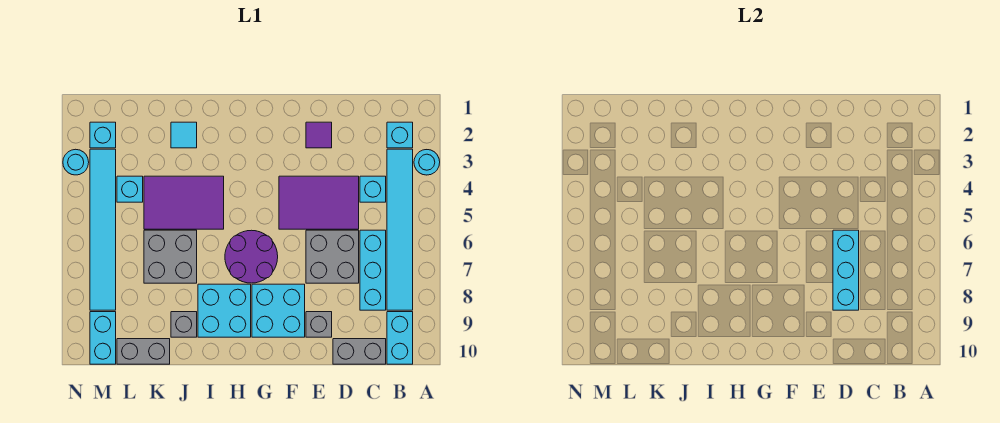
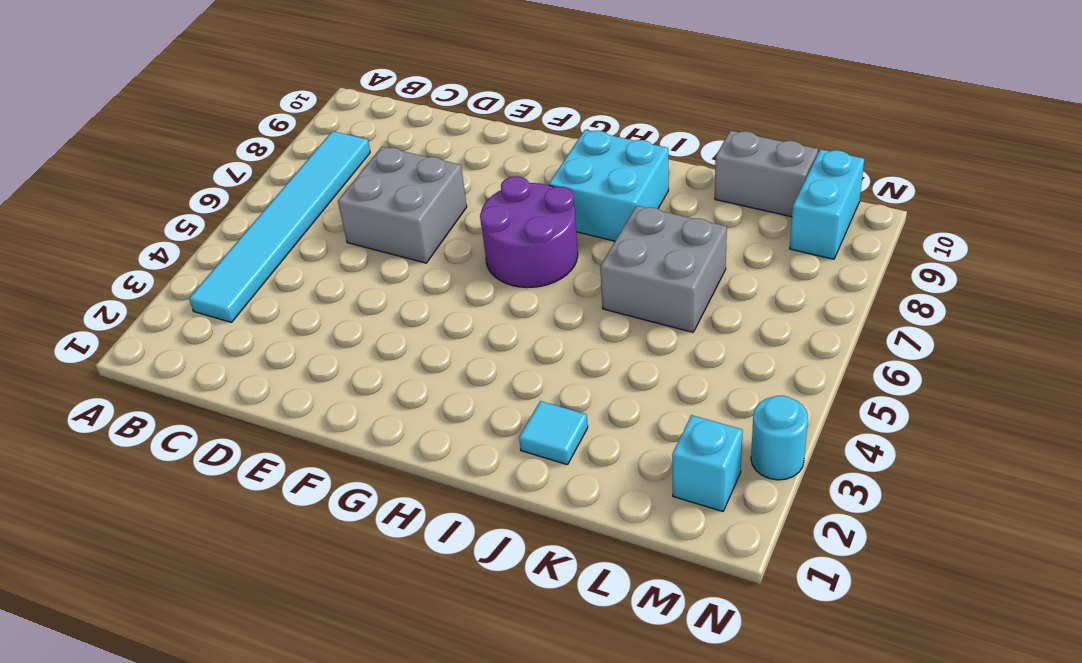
none -> cyan round brick A3 level 1
none -> cyan brick B2 level 1
none -> cyan brick B9:B10 level 1

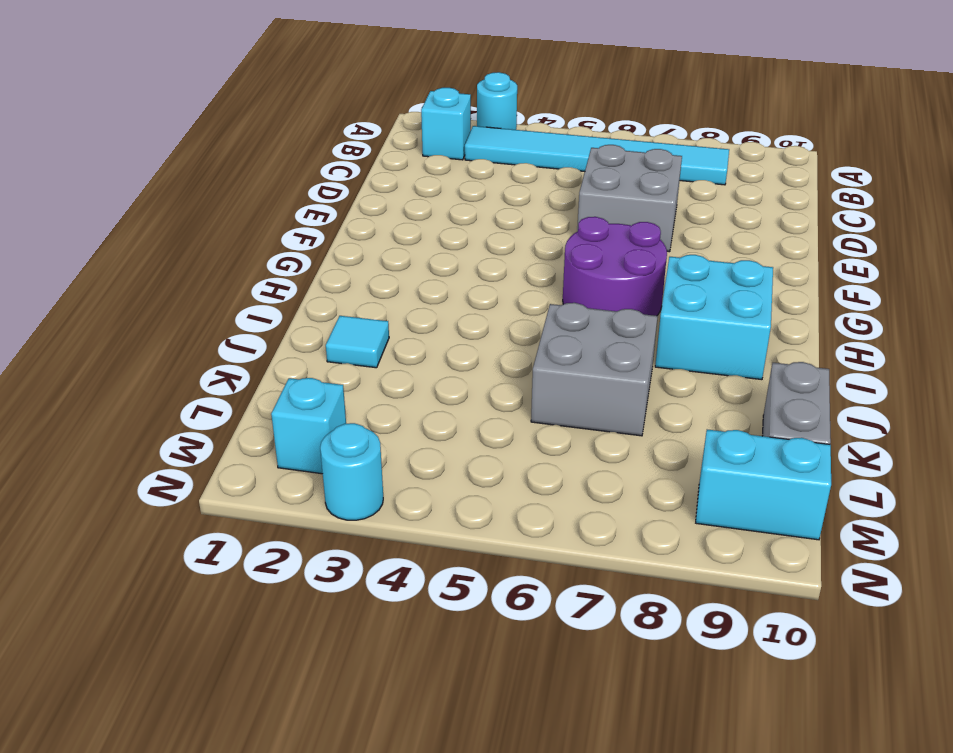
none -> cyan brick B9:B10 level 1
none -> cyan brick C4 level 1
none -> cyan brick C6:C8 level 1

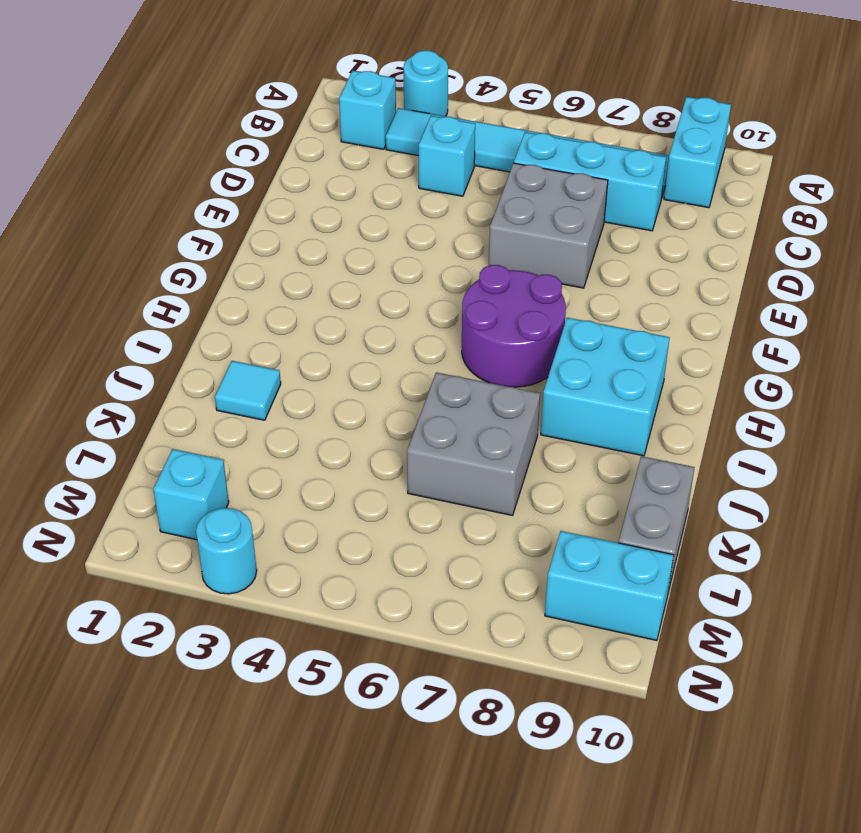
cyan brick A9:B9 level 1 -> cyan brick B9:B10 level 1
none -> grey brick C10:D10 level 1
none -> purple tile D4:F5 level 1
none -> purple tile E2 level 1

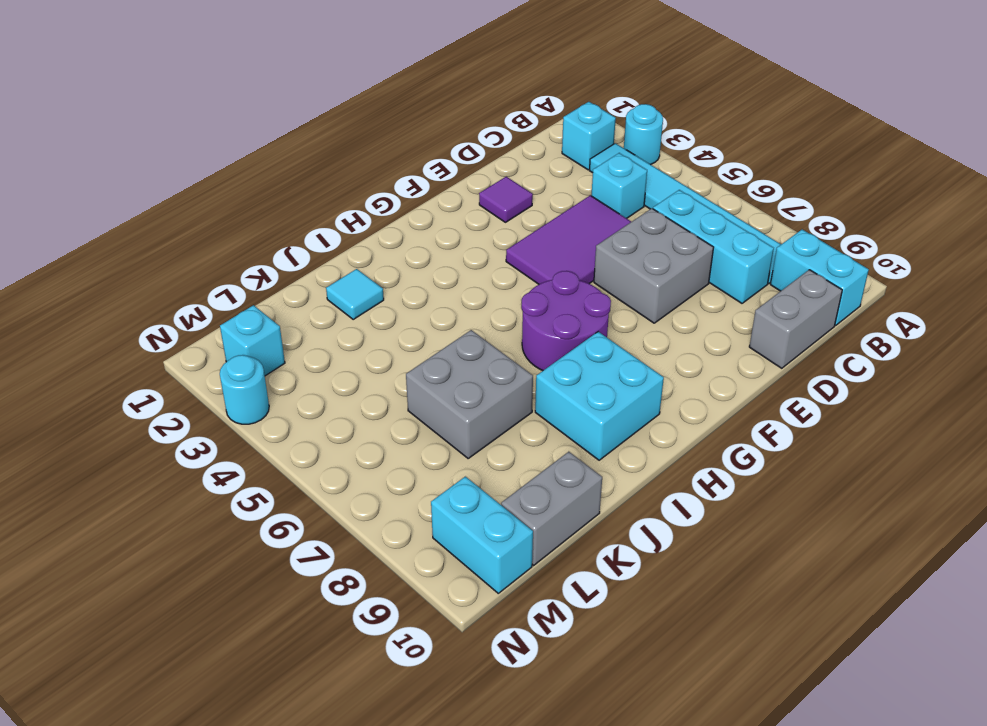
none -> grey brick E9 level 1
none -> cyan brick F8:G9 level 1
none -> purple tile I4:K5 level 1

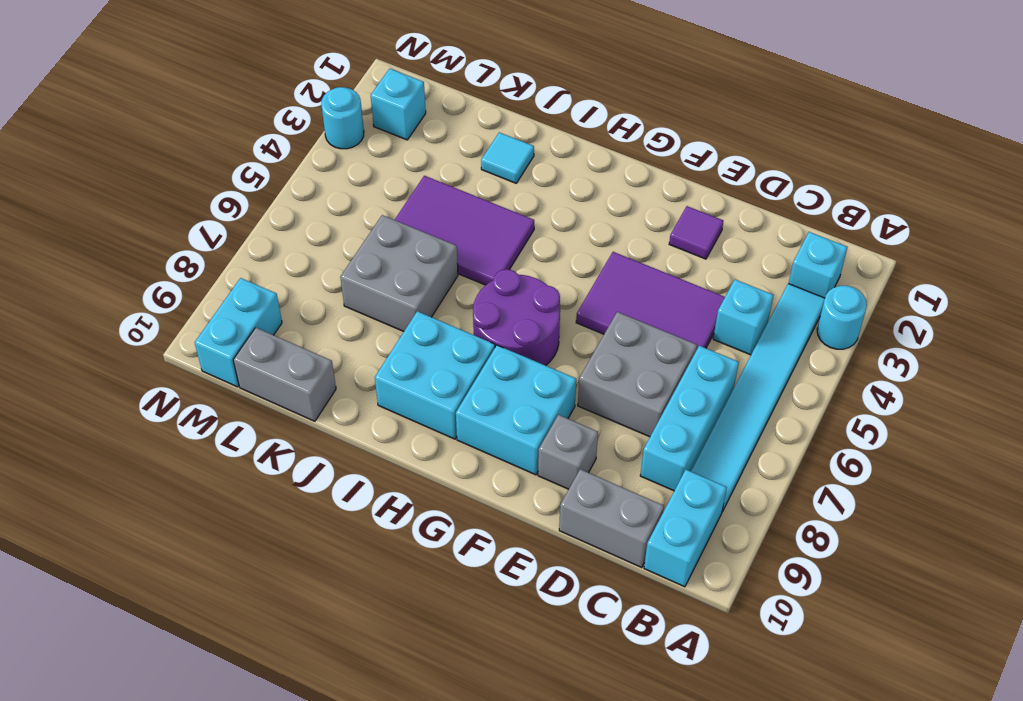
none -> grey brick J9 level 1
none -> cyan brick L4 level 1
none -> cyan tile M3:M8 level 1

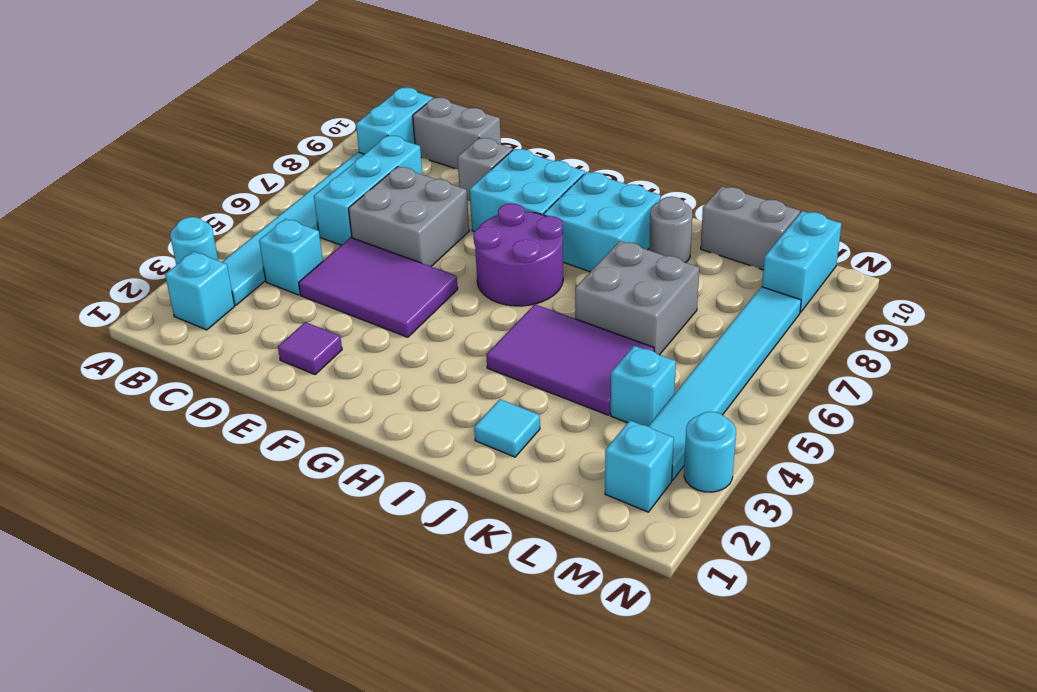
grey round brick J9 level 1 -> grey brick J9 level 1
none -> cyan brick D6:D8 level 2

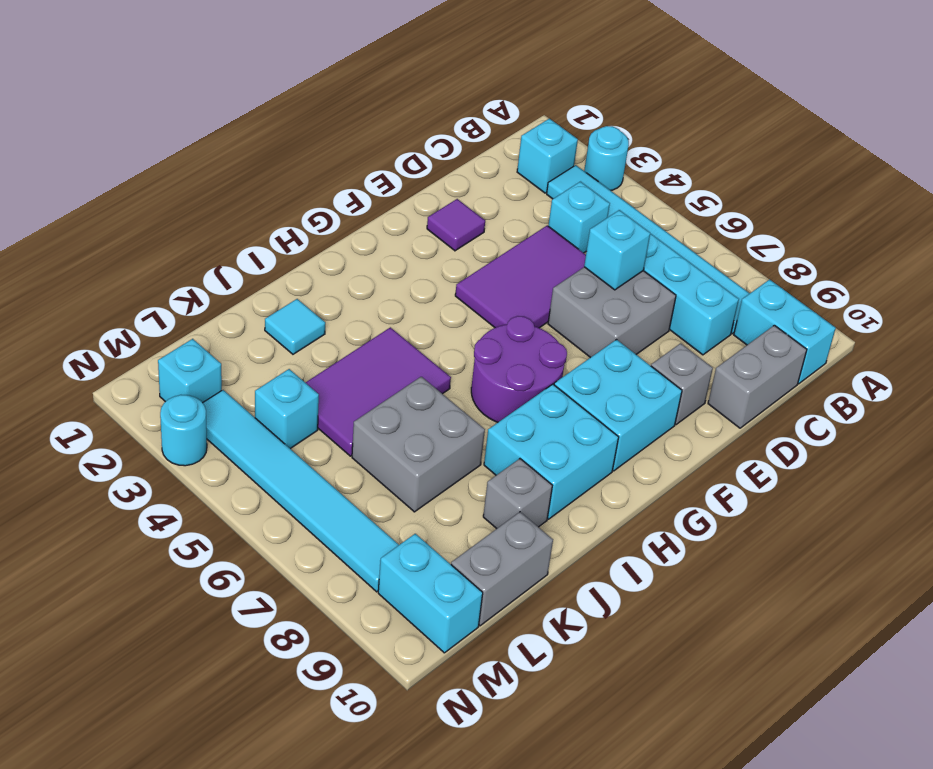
cyan brick D6 level 2 -> cyan brick D6:D8 level 2

